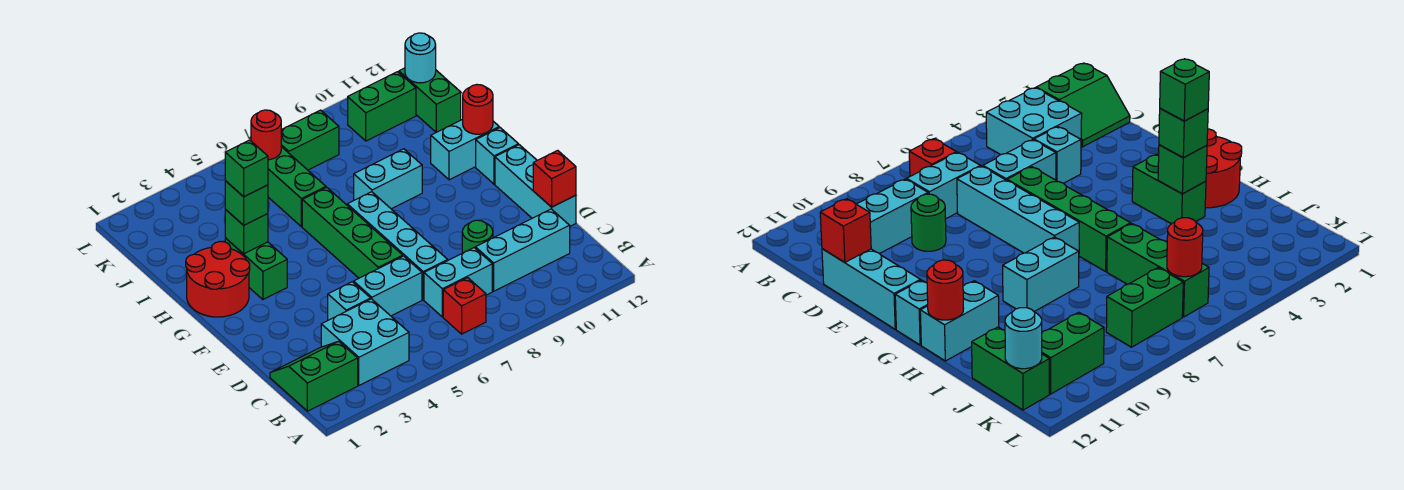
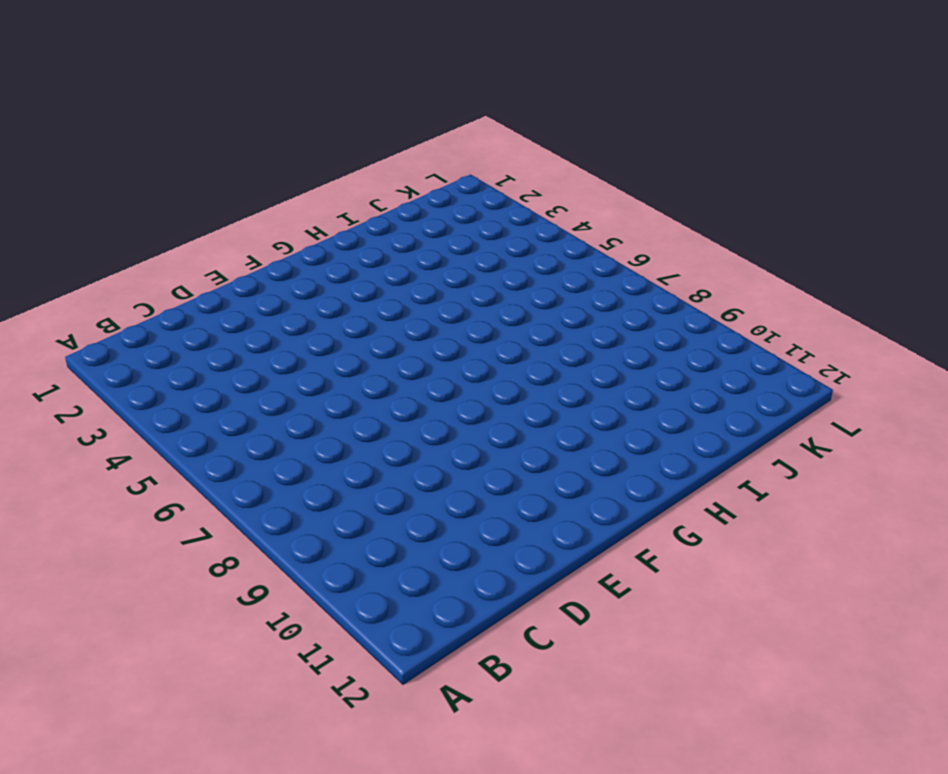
none -> green slope B1:C2 level 1 top B
none -> cyan brick B3:C4 level 1
none -> red brick B7 level 1

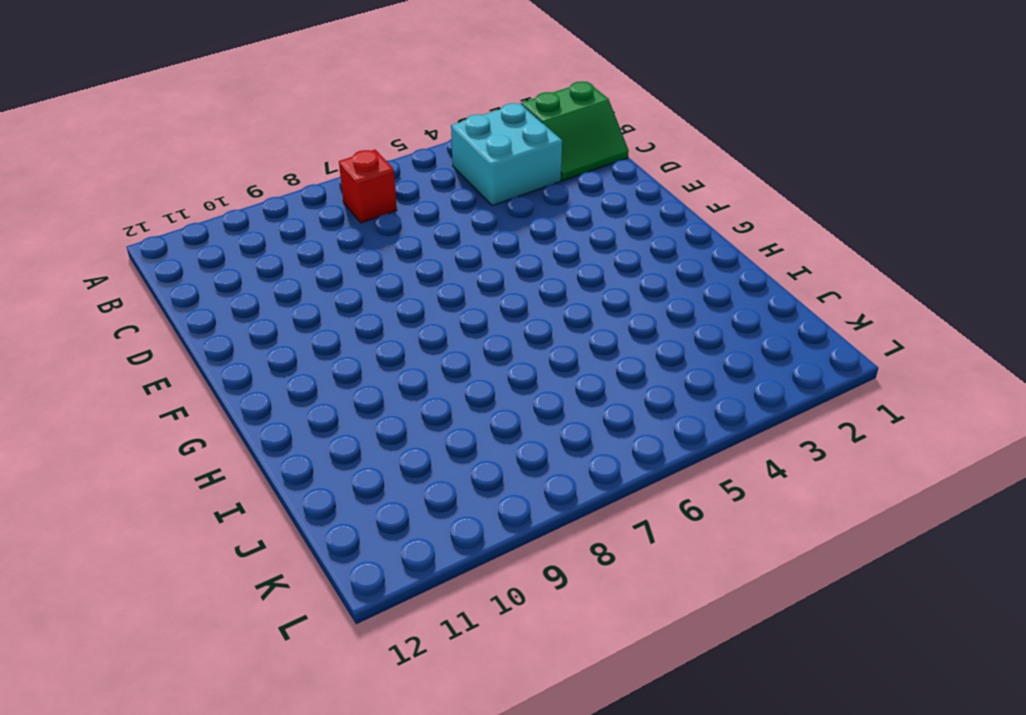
none -> cyan brick C7:C8 level 1
none -> cyan brick C9:C11 level 1
none -> cyan brick D4 level 1

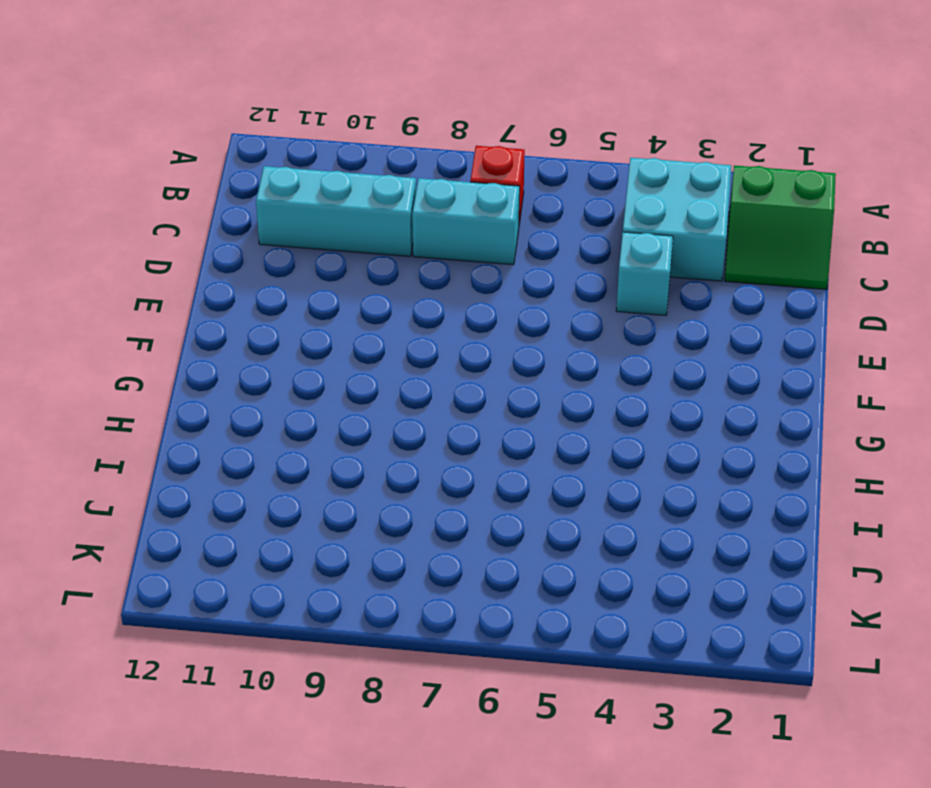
none -> cyan brick D5:D6 level 1
none -> cyan brick D7:G7 level 1
none -> green round brick D9 level 1

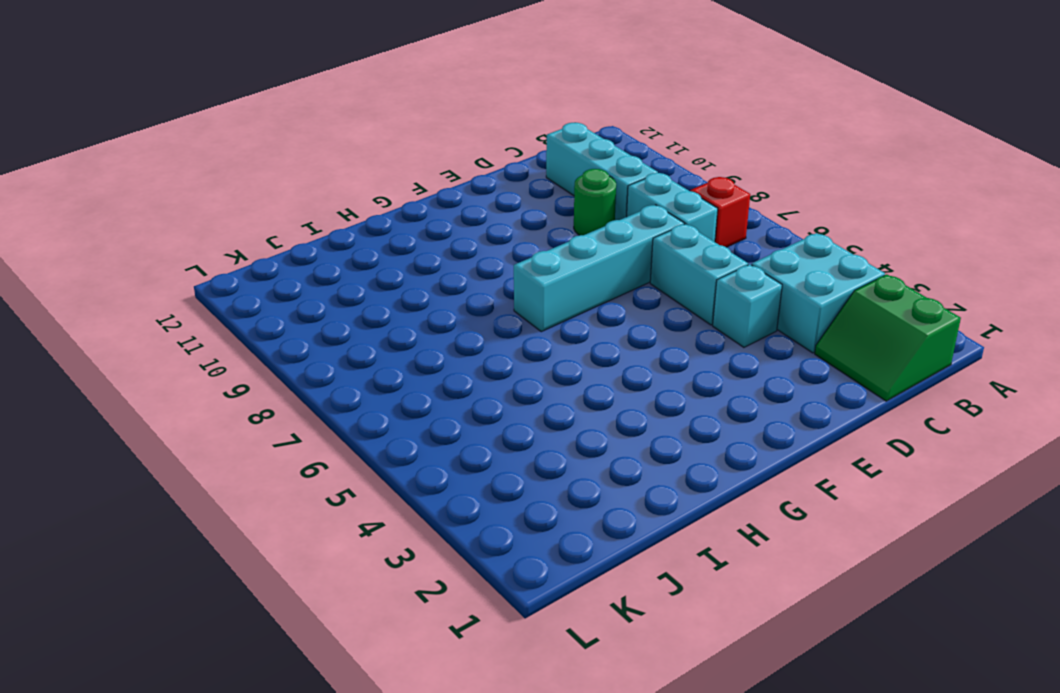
none -> cyan brick D12:F12 level 1
none -> green brick E6:H6 level 1
none -> red round brick G1:H2 level 1

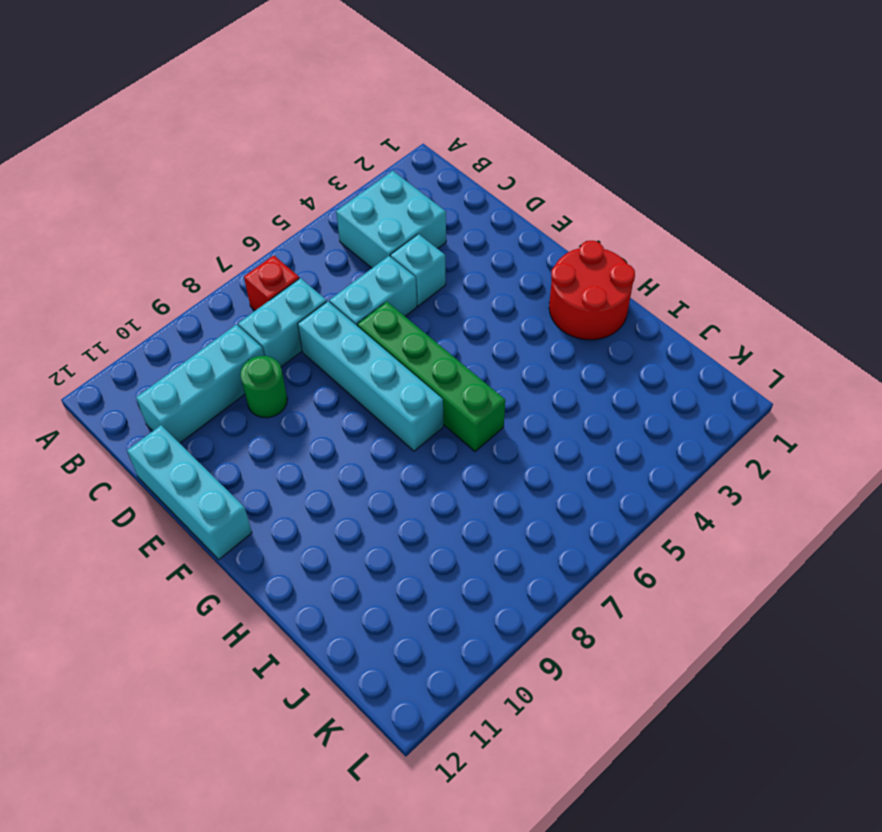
none -> green slope B1:C2 level 1 top B
none -> green brick G3:H3 level 1
none -> cyan brick G12 level 1

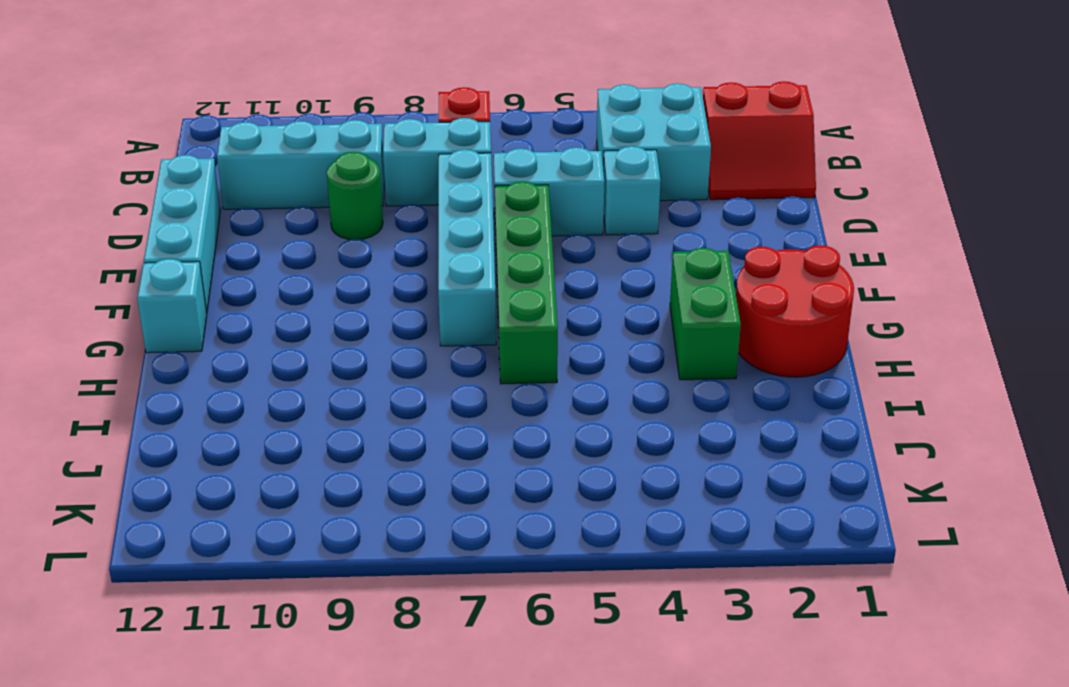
red slope B1:C2 level 1 top B -> green slope B1:C2 level 1 top B
none -> cyan brick H8:H9 level 1
none -> cyan brick H11:H12 level 1
none -> green brick I6:K6 level 1

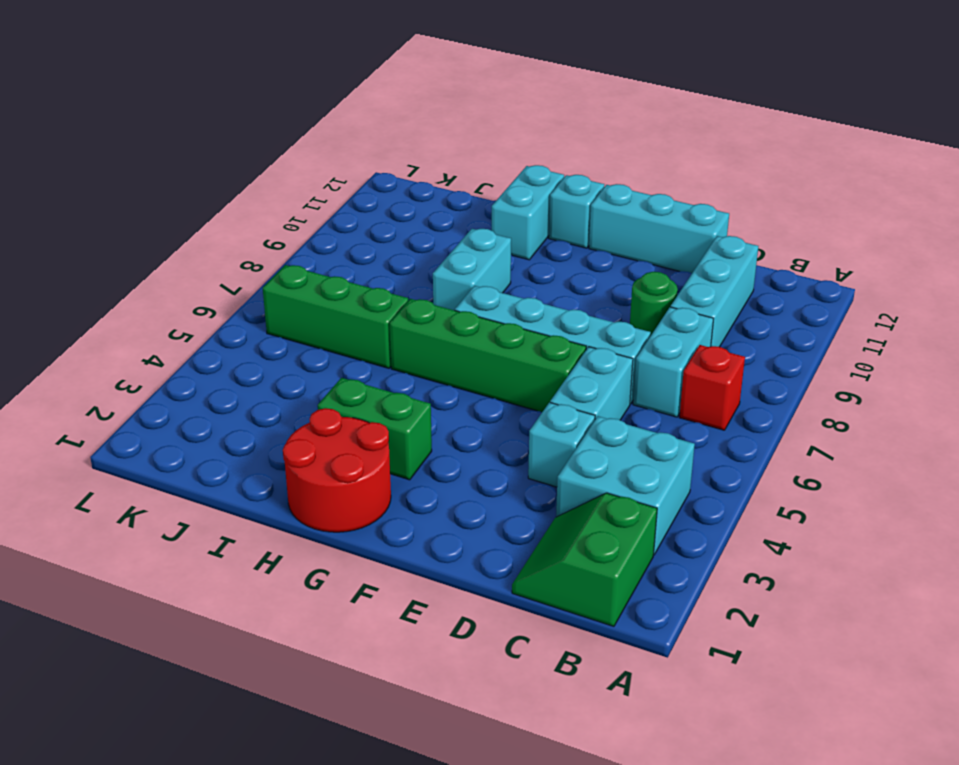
none -> green brick J12:K12 level 1
none -> green brick K7:K8 level 1
none -> green brick K10:K11 level 1

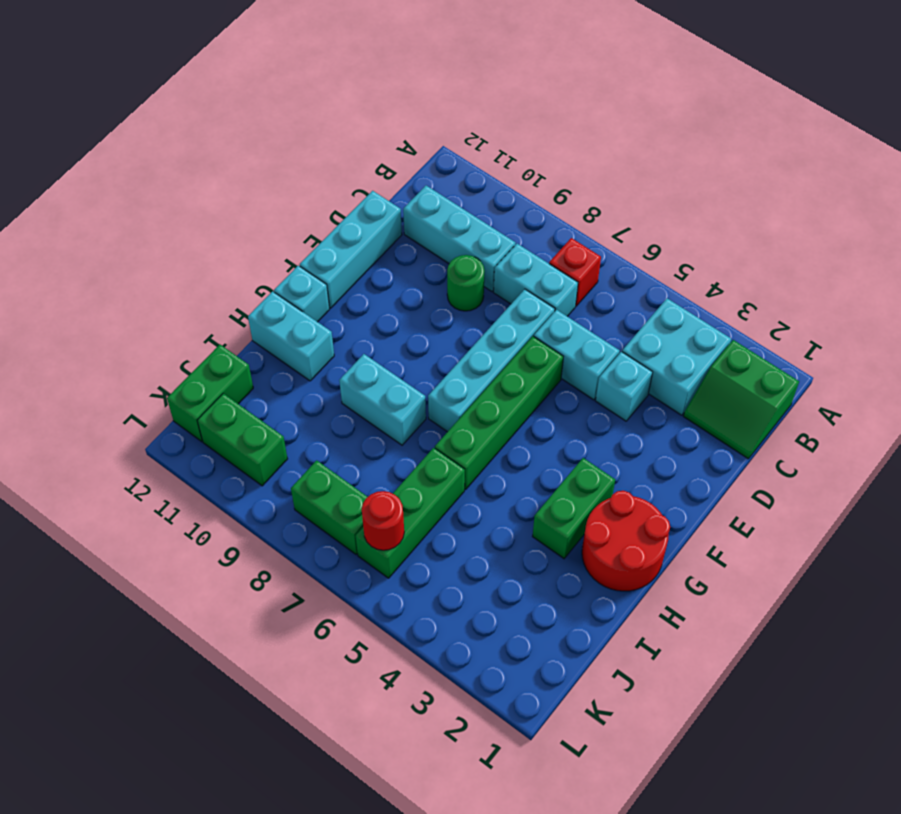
none -> red brick D12 level 2
none -> green brick H3 level 2
none -> red round brick H12 level 2

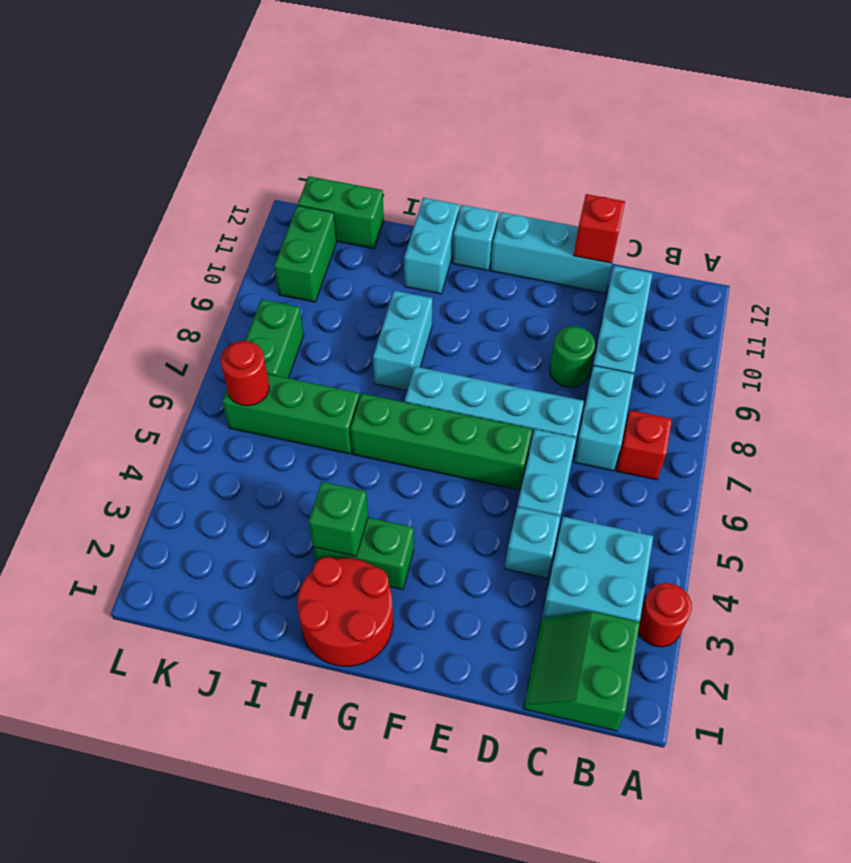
red round brick A3 level 1 -> red round brick H12 level 2
none -> cyan round brick K12 level 2
none -> green brick H3 level 3
none -> green brick H3 level 4

